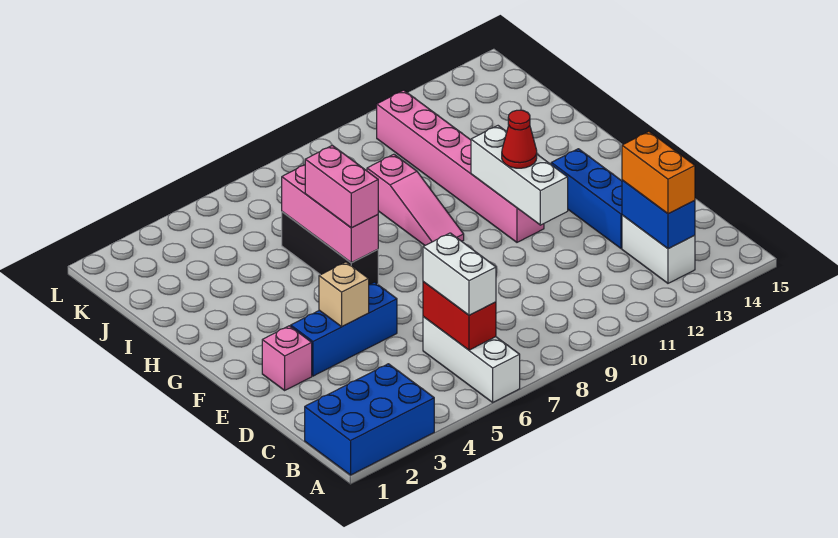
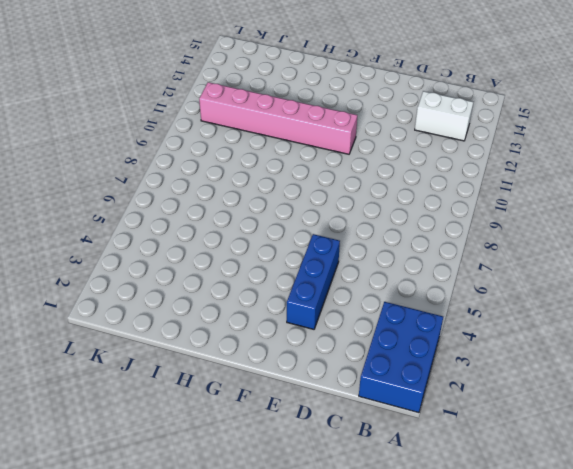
none -> white brick A6:C6 level 1
none -> blue brick D13:F13 level 1
none -> pink brick E2 level 1

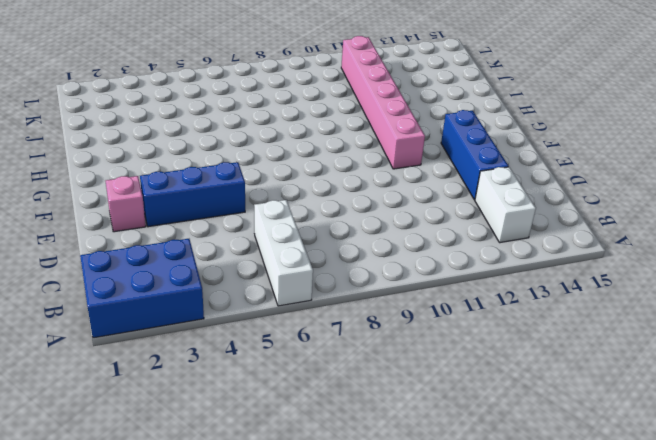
none -> black brick G6:I6 level 1
none -> pink slope G9:I9 level 1 top I
none -> red brick B6:C6 level 2

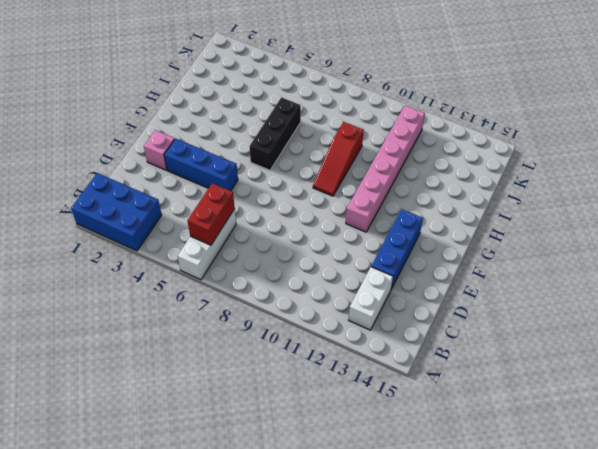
red slope G9:I9 level 1 top I -> pink slope G9:I9 level 1 top I
none -> blue brick B13:C13 level 2
none -> tan brick E4 level 2
none -> white brick E11:G11 level 2

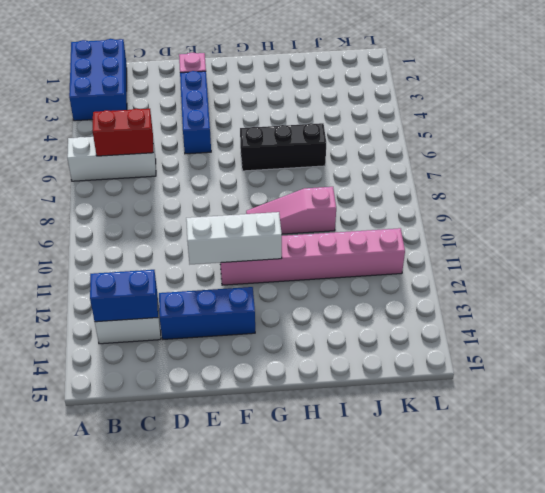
none -> tan brick E4 level 2
none -> pink brick G6:I6 level 2
none -> white brick B6:C6 level 3

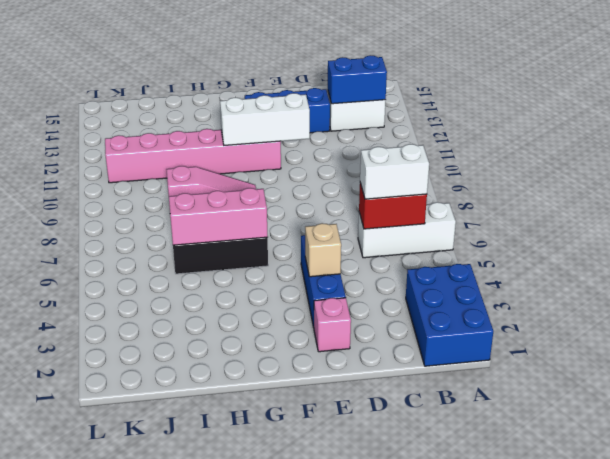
none -> orange brick B13:C13 level 3
none -> red cone F11 level 3
none -> pink brick G6:H6 level 3

